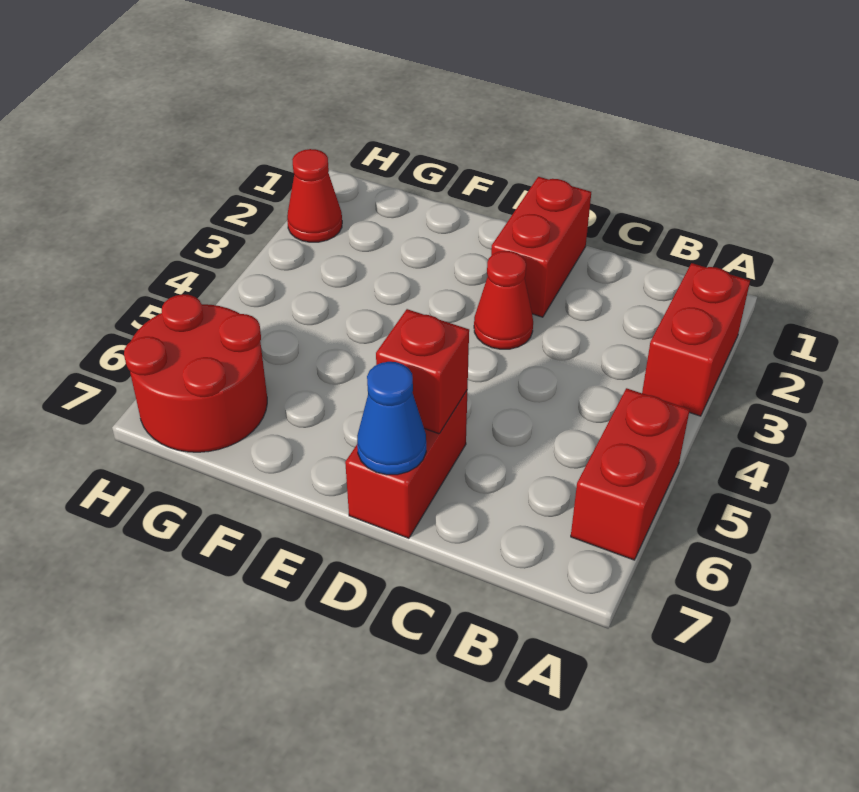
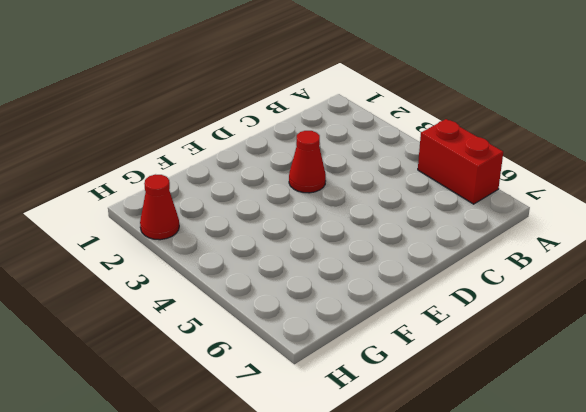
none -> red brick A2:A3 level 1
none -> red brick D1:D2 level 1

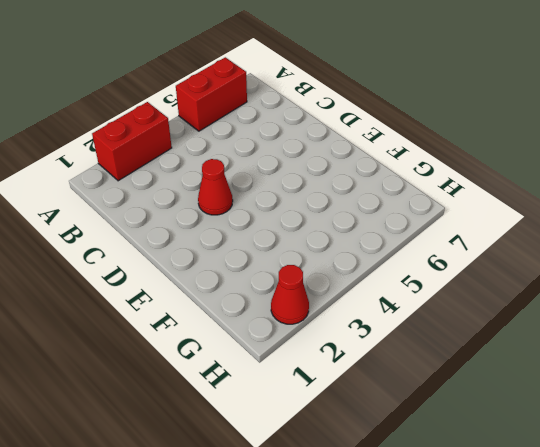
none -> red brick D1:D2 level 1
none -> red brick D6:D7 level 1

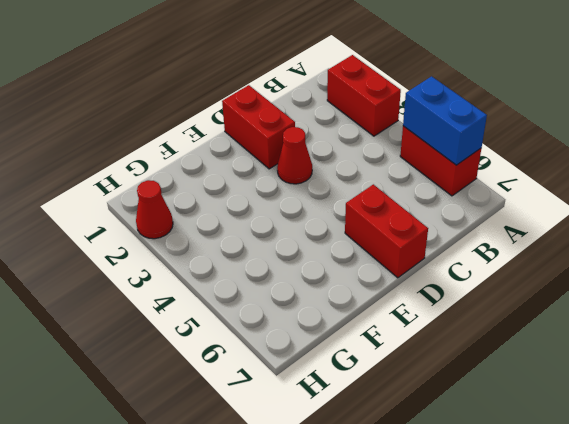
blue brick A5:A6 level 2 -> none
none -> red round brick G6:H7 level 1
none -> red brick D6 level 2

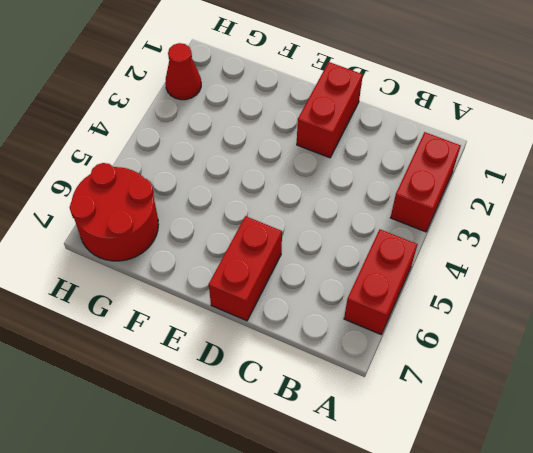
none -> red cone D3 level 1
none -> red brick D6 level 2

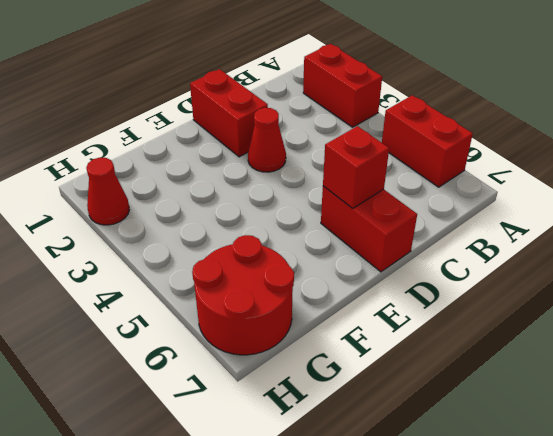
none -> blue cone D7 level 2

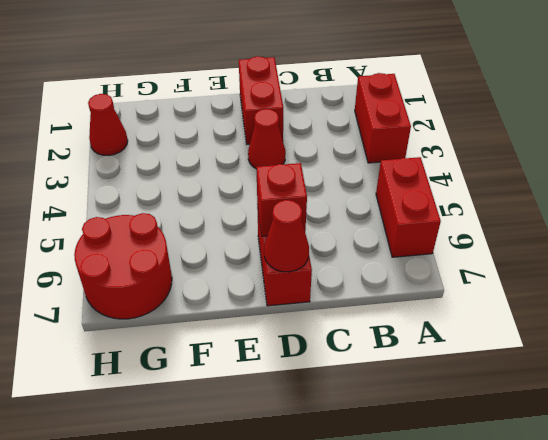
red cone D7 level 2 -> blue cone D7 level 2

